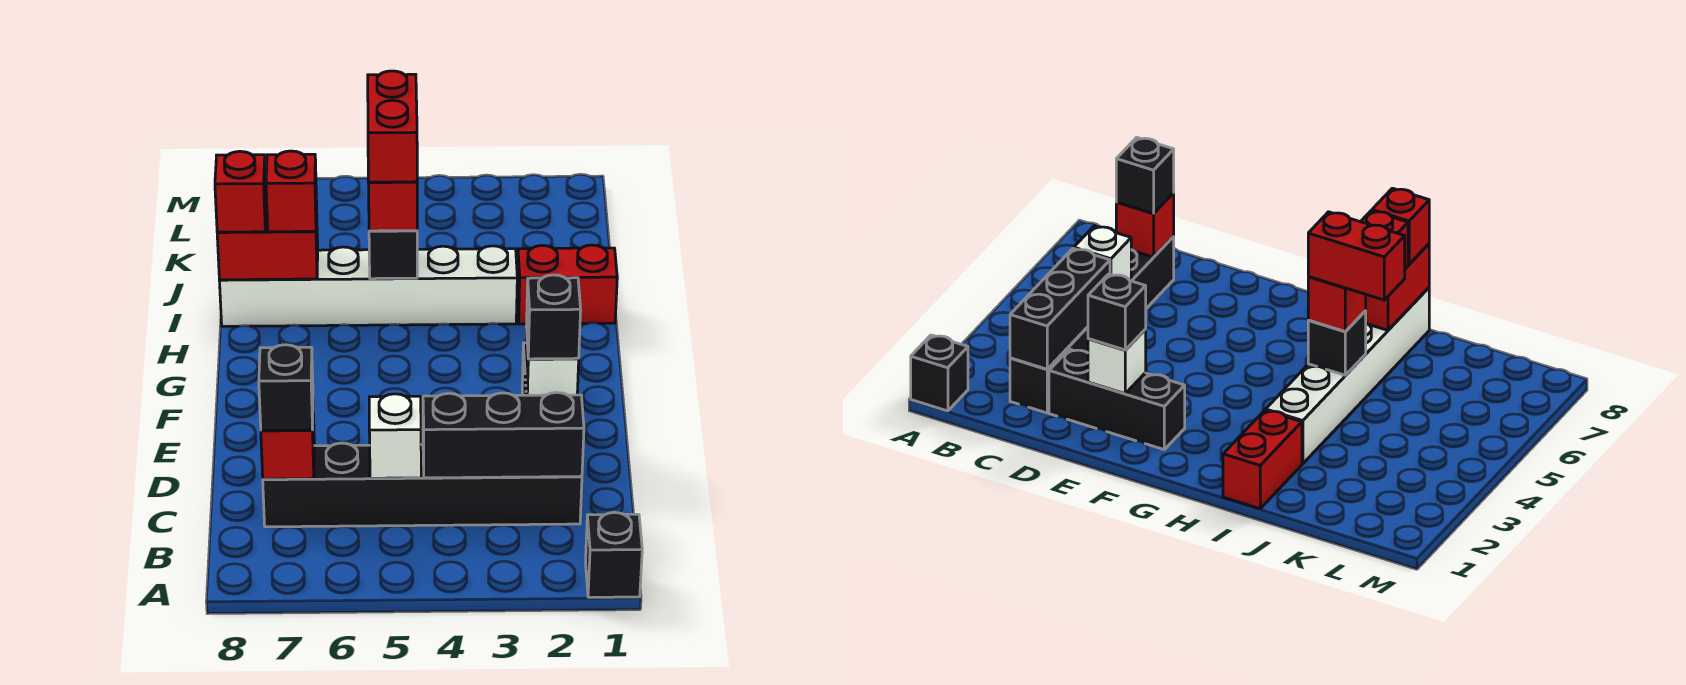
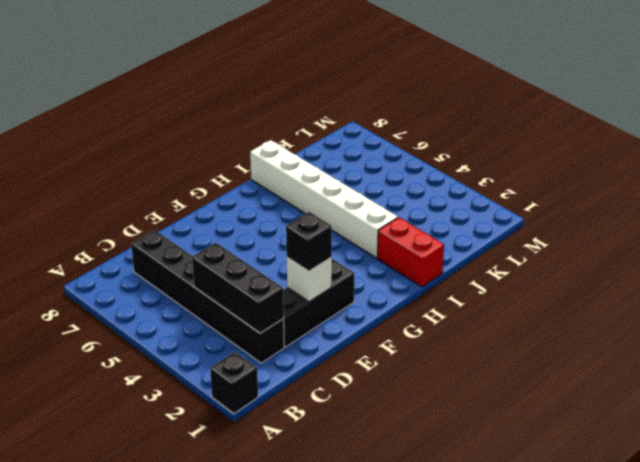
none -> white brick C5 level 2
none -> red brick C7 level 2
none -> black brick I5 level 2

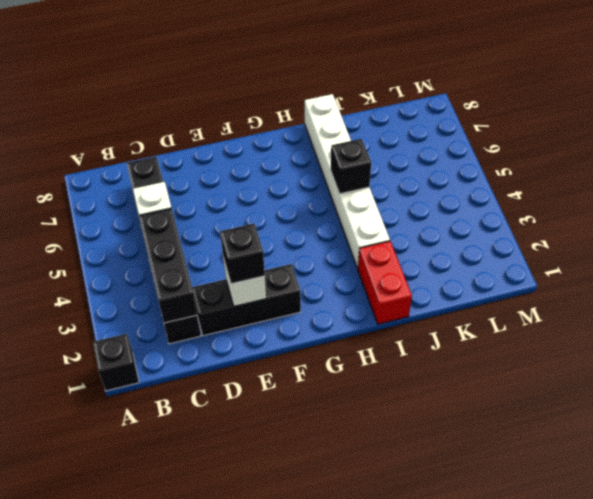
none -> red brick C7 level 2
none -> red brick I7:I8 level 2
none -> black brick C7 level 3

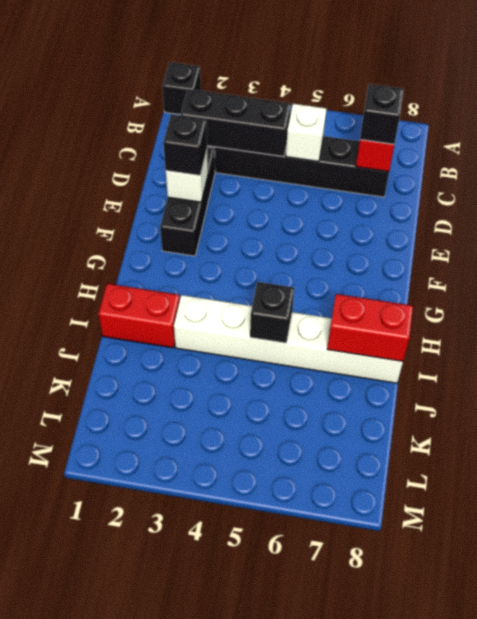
none -> red brick I5 level 3
none -> red brick I7 level 3
none -> red brick I8 level 3

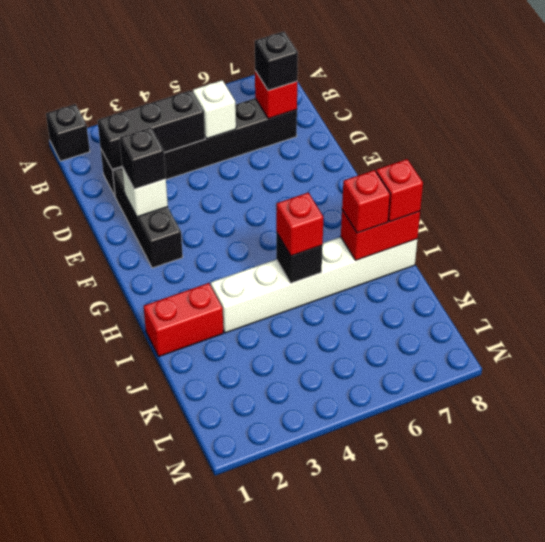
none -> red brick I5:J5 level 4

